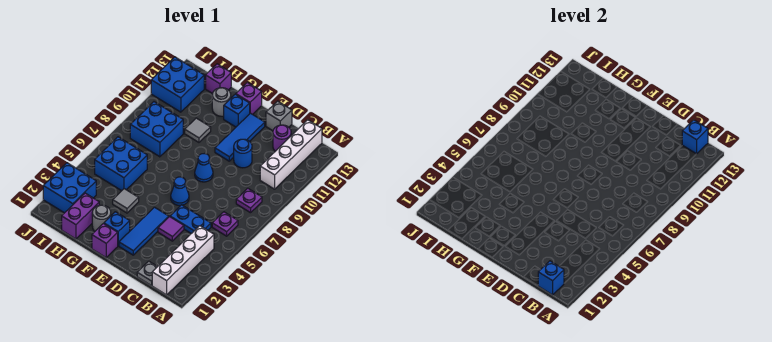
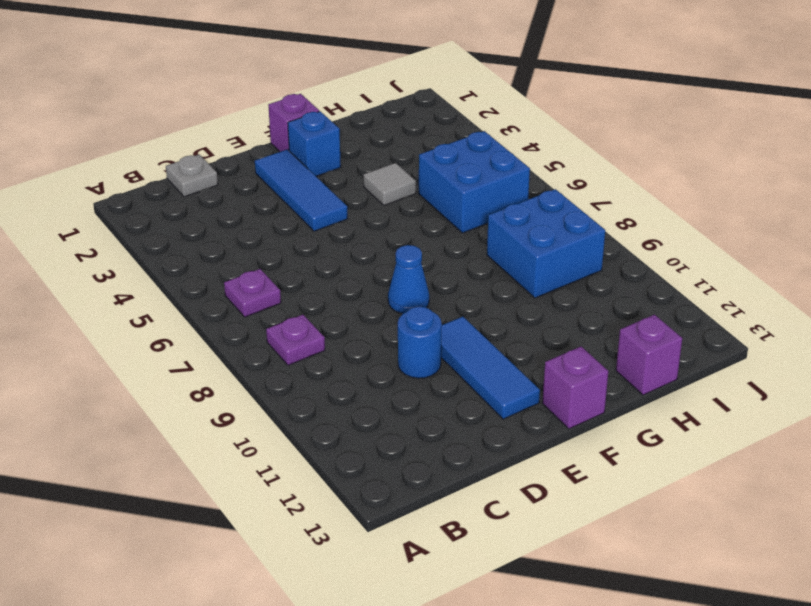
none -> white brick B1:B4 level 1
none -> white brick B10:B13 level 1
none -> blue plate C5:D5 level 1
none -> purple round brick C12 level 1

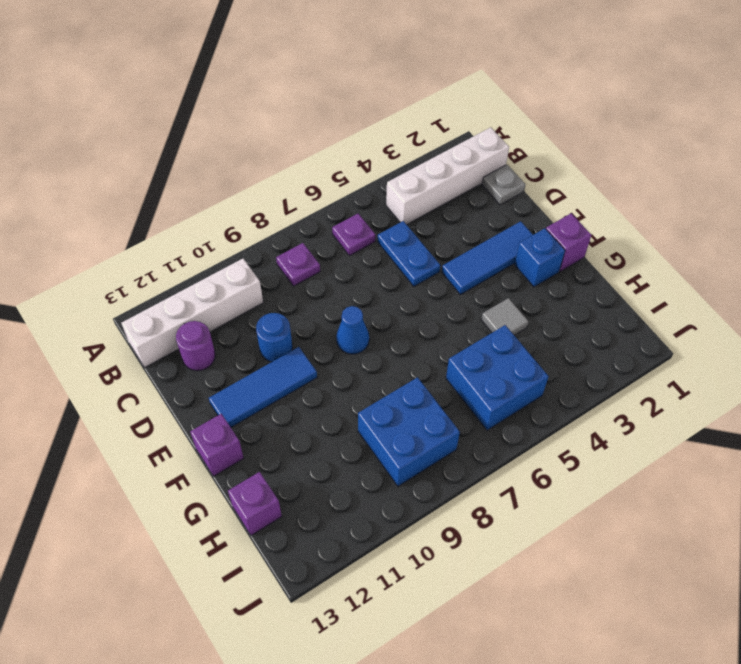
none -> purple tile D4 level 1
none -> grey brick D13 level 1
none -> blue cone E6 level 1
none -> blue brick F12 level 1

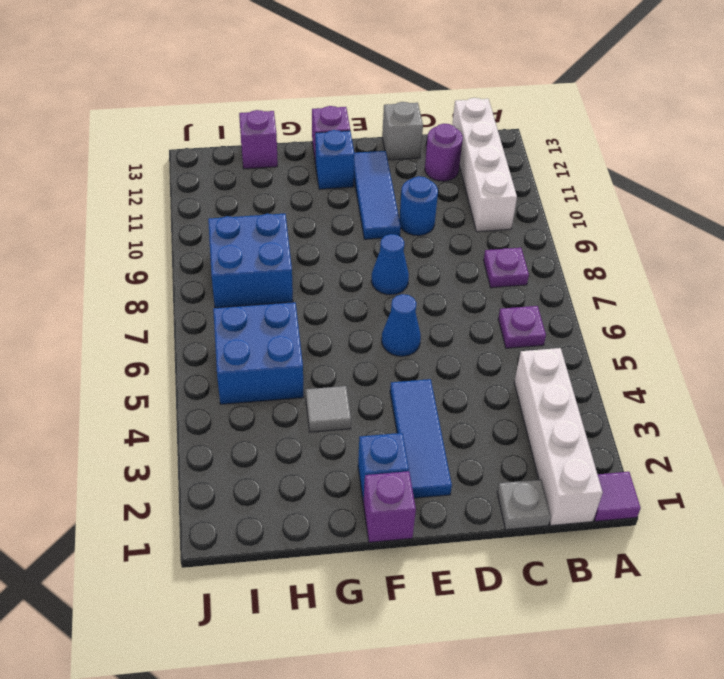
purple tile A1 level 1 -> purple tile D4 level 1
none -> blue plate C5:D5 level 1
none -> grey round brick G2 level 1
none -> grey tile G10 level 1
none -> grey round brick G12 level 1

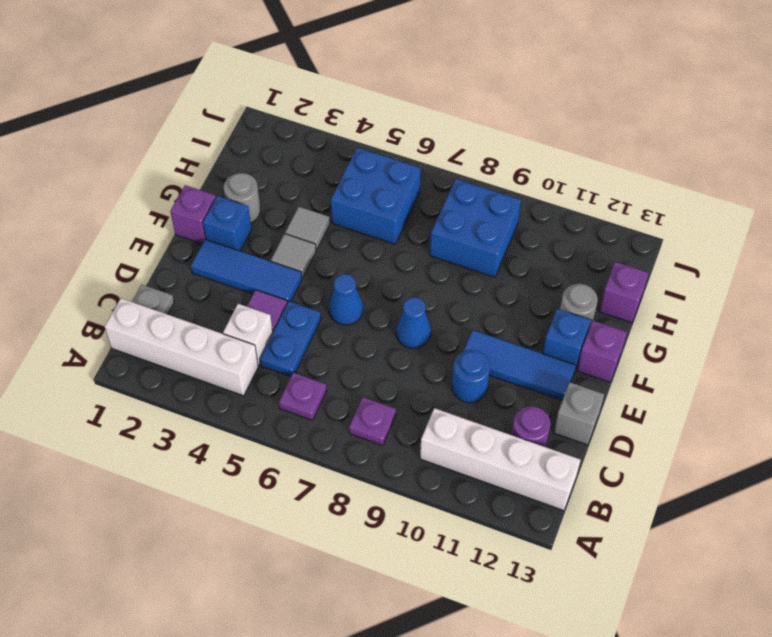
white brick C4 level 1 -> none
grey tile F4 level 1 -> grey tile G10 level 1
none -> purple brick H1:H2 level 1
none -> blue brick I2:J3 level 1
none -> blue brick I11:J12 level 1
none -> blue brick B1 level 2

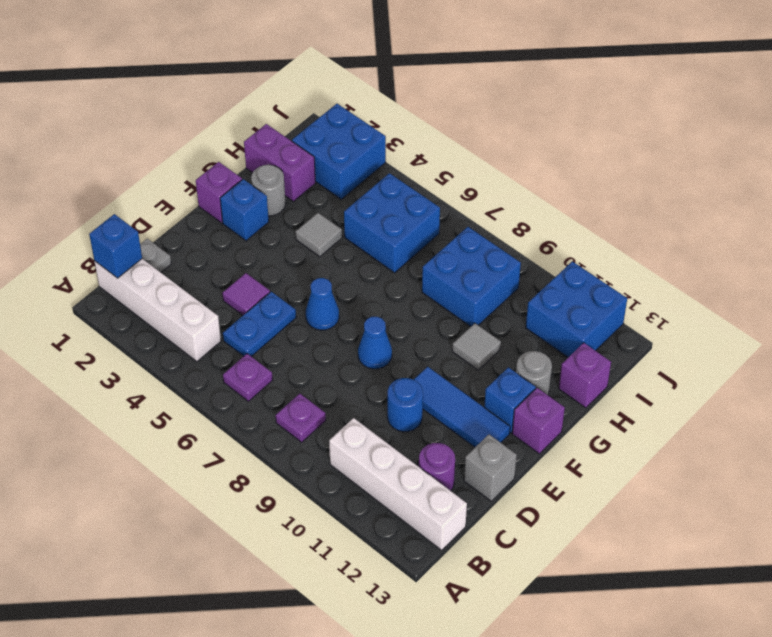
none -> blue tile E2:E4 level 1
none -> blue brick B13 level 2

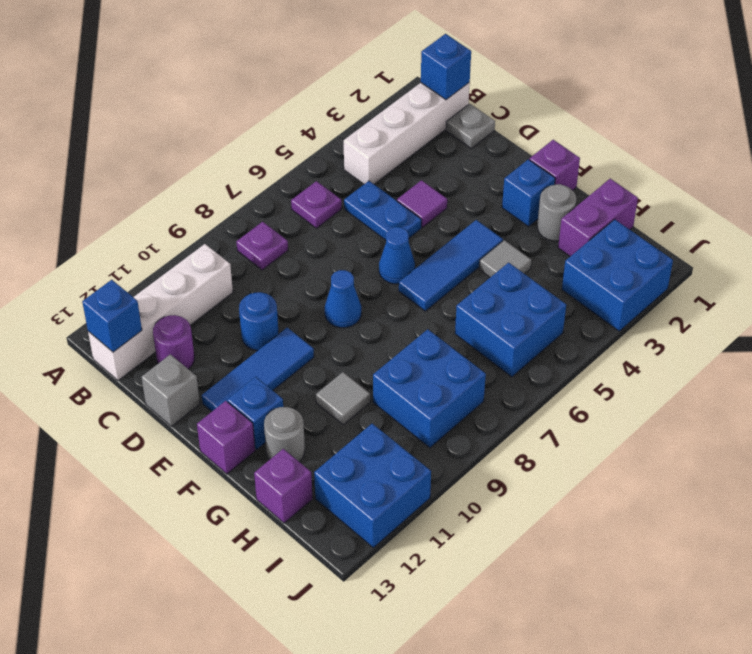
blue tile F4:F6 level 1 -> blue tile E2:E4 level 1

